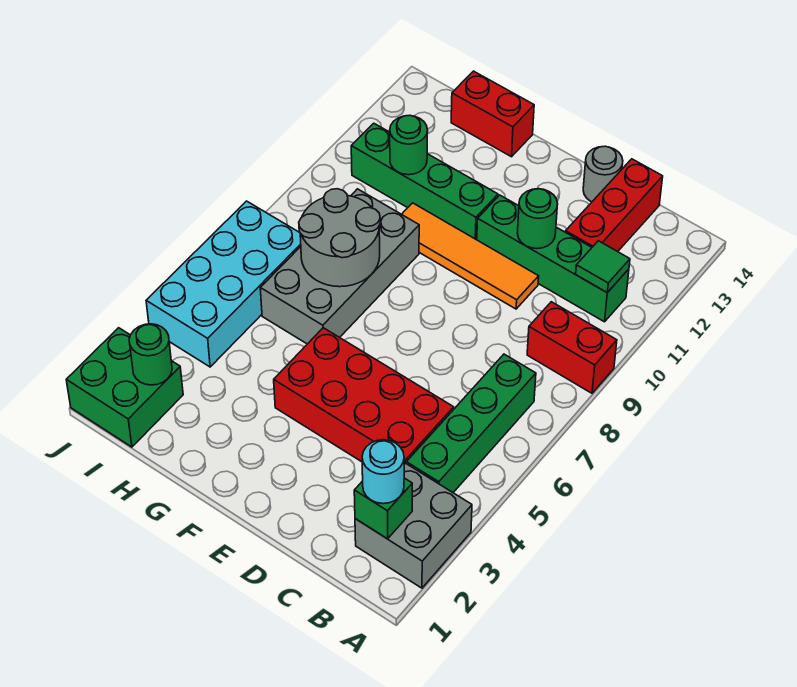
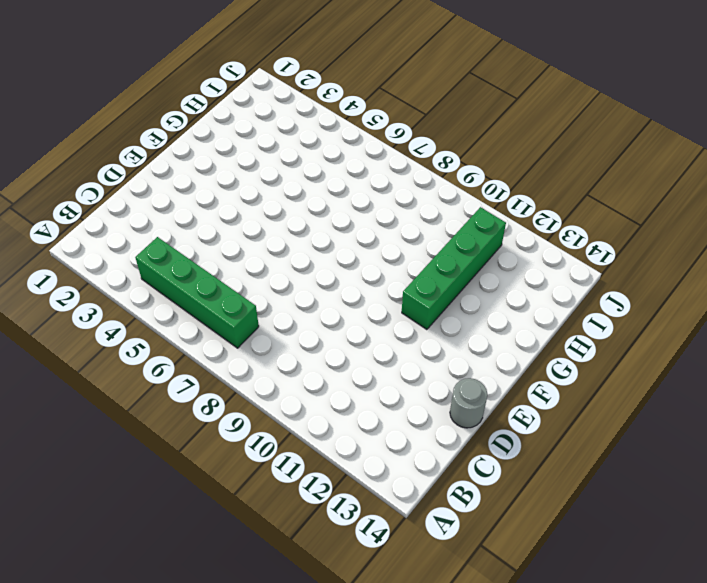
none -> grey brick A2:B3 level 1
none -> red brick A9:B9 level 1
none -> green brick B11:E11 level 1

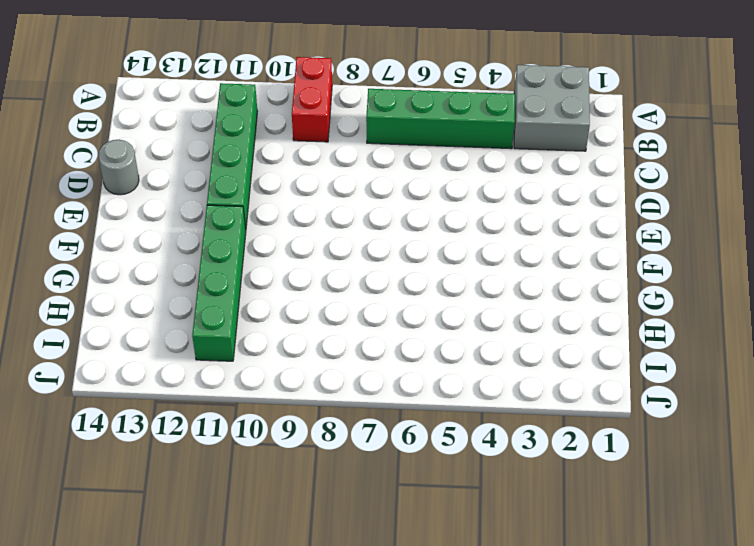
none -> red brick C4:F5 level 1
none -> red brick C12:C14 level 1
none -> orange tile D10:G10 level 1

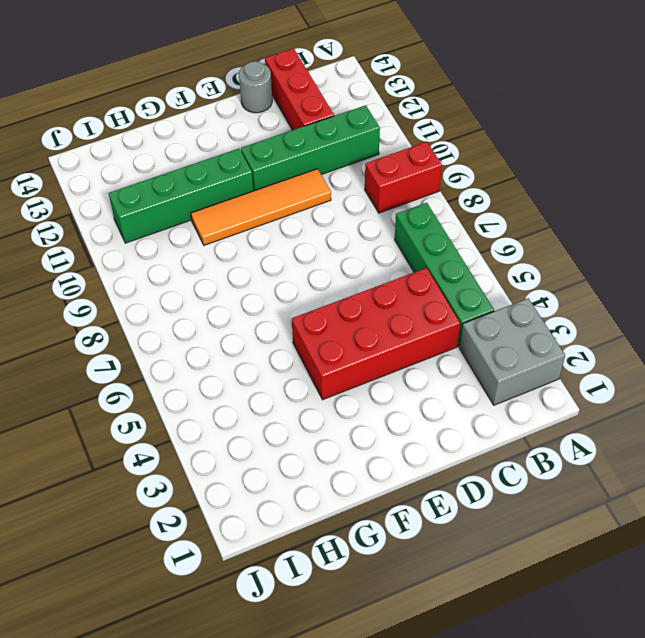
none -> grey brick G6:H9 level 1
none -> red brick G14:H14 level 1
none -> green brick I1:J2 level 1

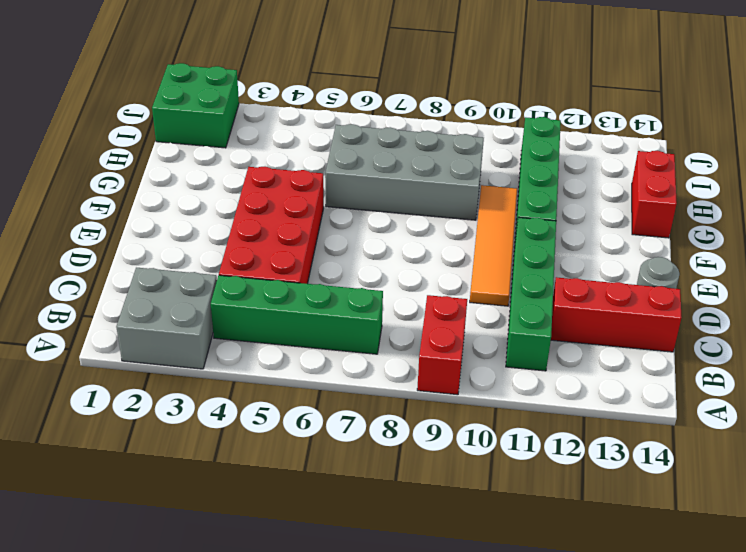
none -> cyan brick I4:J7 level 1
none -> green brick B2 level 2
none -> green tile B11 level 2

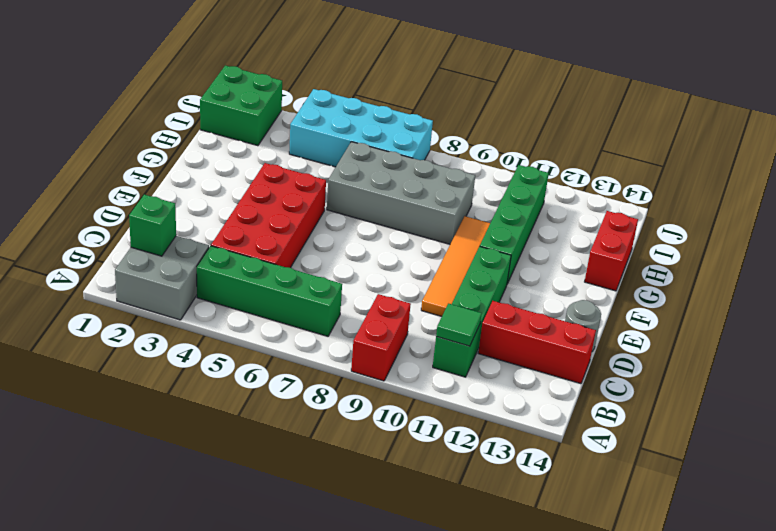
none -> green round brick D11 level 2
none -> grey round brick G7:H8 level 2
none -> green round brick H11 level 2

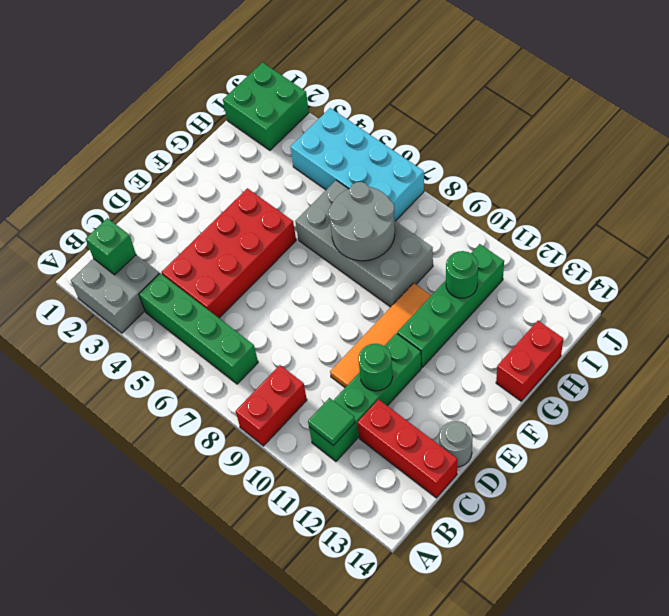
none -> green round brick I2 level 2
none -> cyan round brick B2 level 3

